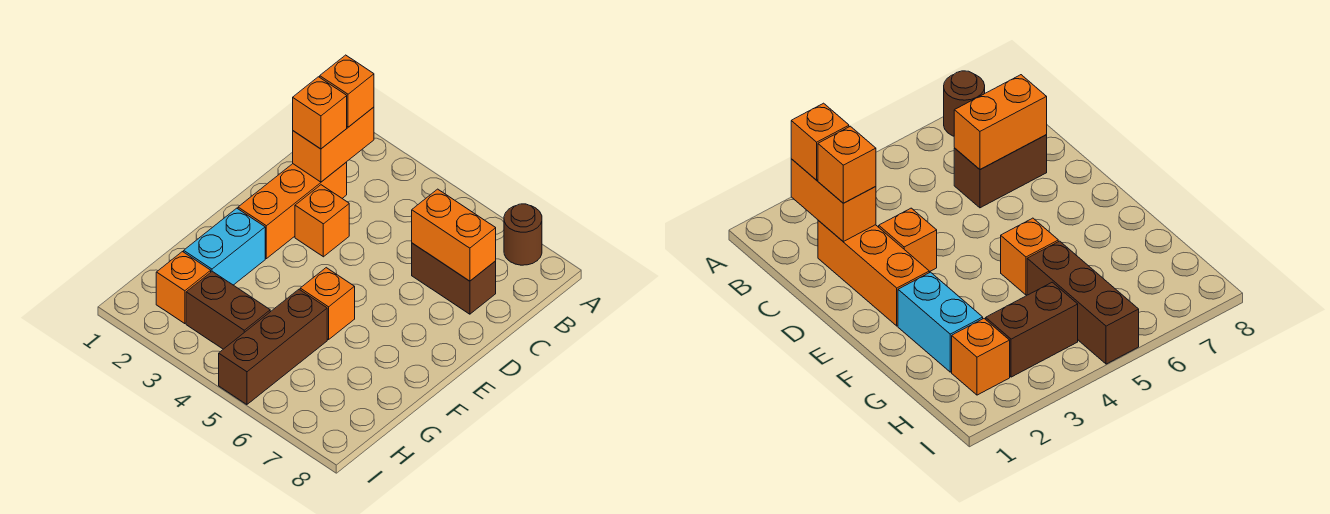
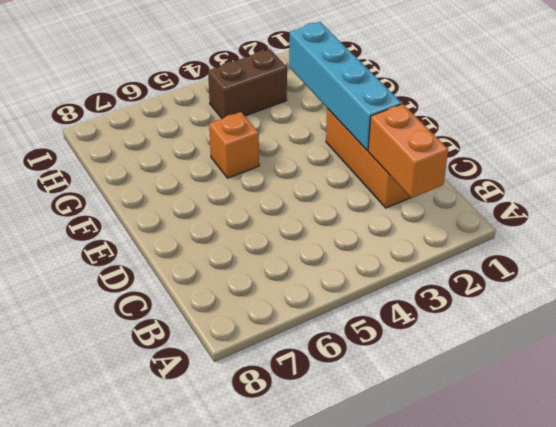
cyan brick D2:G2 level 2 -> none
none -> brown round brick A7 level 1
none -> brown brick C6:C7 level 1
none -> orange brick D3 level 1

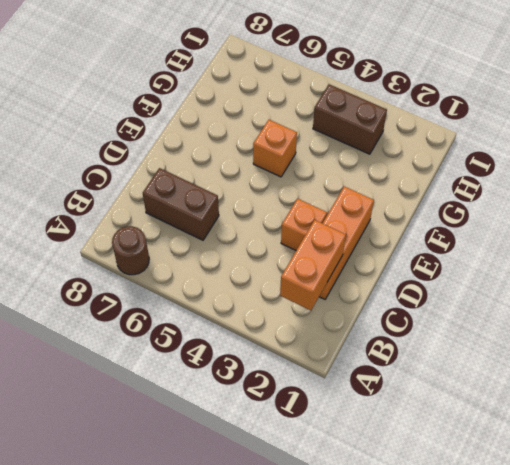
none -> cyan brick F2:G2 level 1
none -> brown brick G5:I5 level 1
none -> orange brick H2 level 1

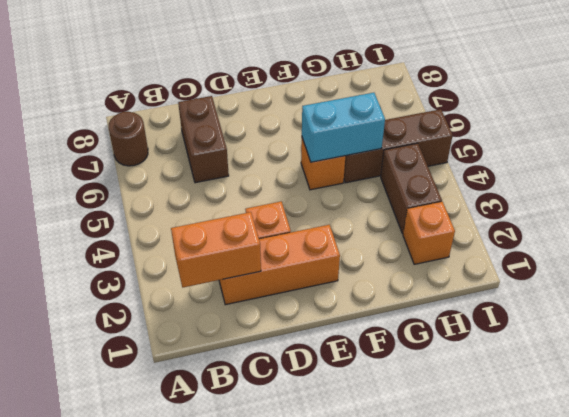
cyan brick F5:G5 level 2 -> cyan brick F2:G2 level 1
none -> orange brick C6:C7 level 2
none -> orange brick B2 level 3
none -> orange brick C2 level 3

